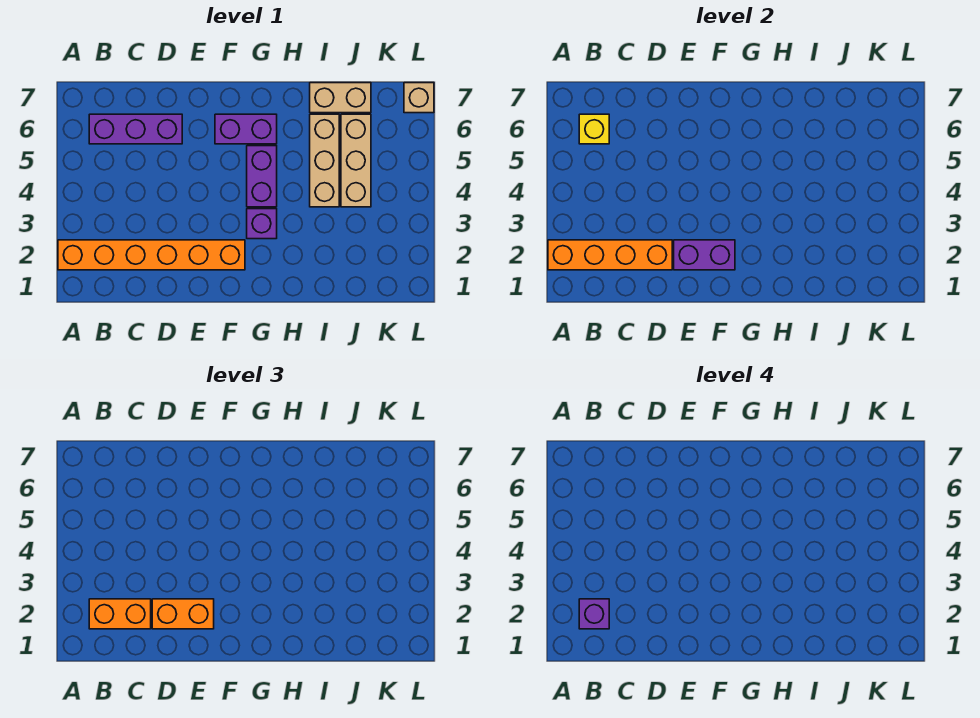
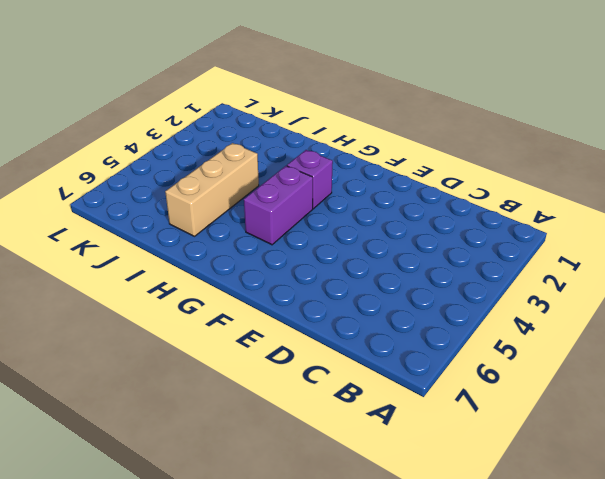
none -> orange brick A2:F2 level 1
none -> purple brick B6:D6 level 1
none -> purple brick F6:G6 level 1

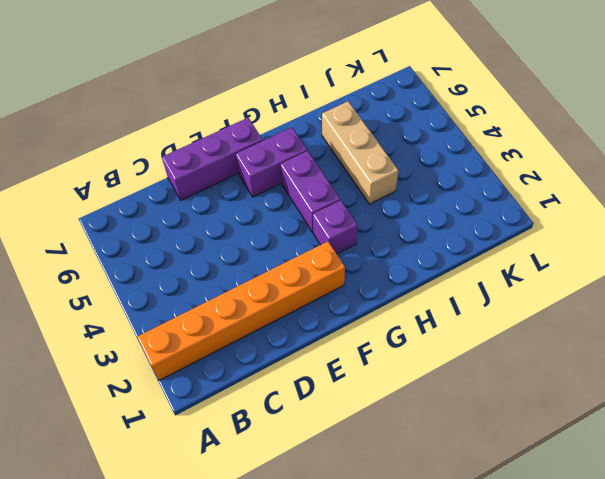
purple brick D7:F7 level 1 -> purple brick B6:D6 level 1
none -> tan brick I7:J7 level 1
none -> tan brick J4:J6 level 1
none -> tan brick L7 level 1

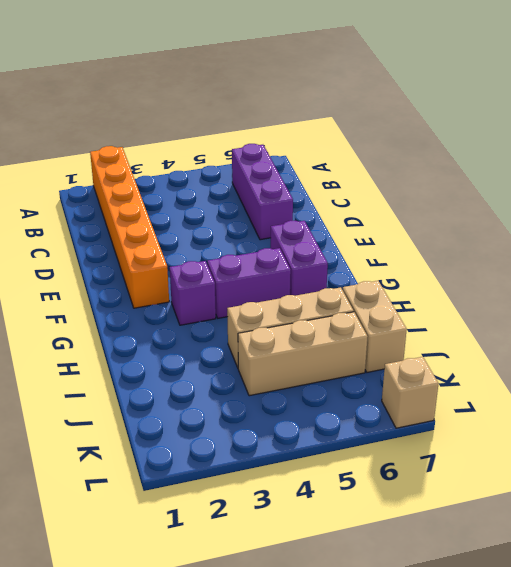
none -> orange brick A2:D2 level 2
none -> yellow brick B6 level 2
none -> purple brick E2:F2 level 2

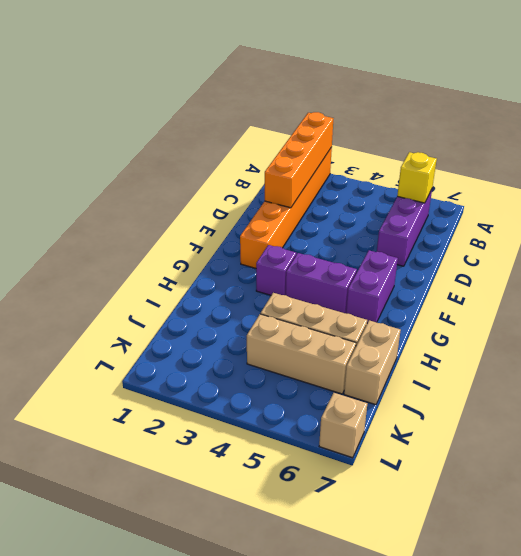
none -> purple brick E2:F2 level 2
none -> orange brick B2:C2 level 3
none -> orange brick D2:E2 level 3

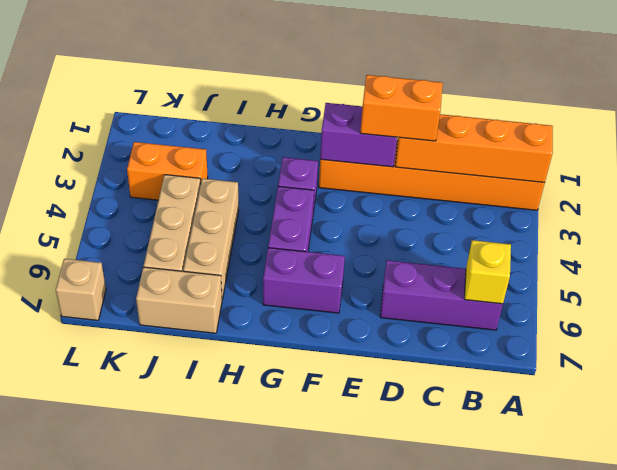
orange brick J3:K3 level 1 -> orange brick B2:C2 level 3
none -> purple brick B2 level 4

